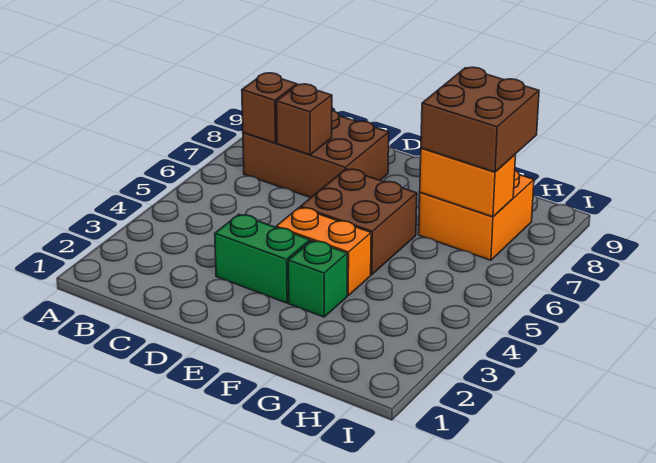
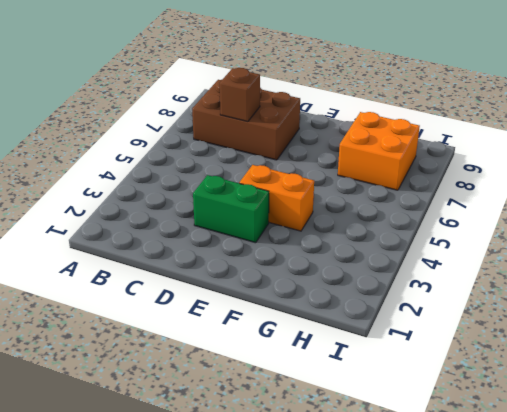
none -> brown brick E5:F6 level 1
none -> green brick F3 level 1

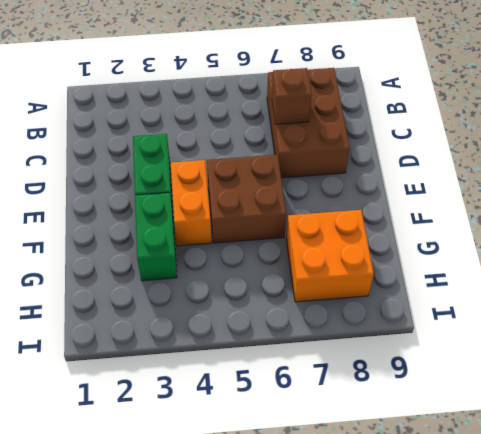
green brick F3:G3 level 1 -> green brick F3 level 1
none -> brown brick B7 level 2
none -> orange brick G7:H7 level 2

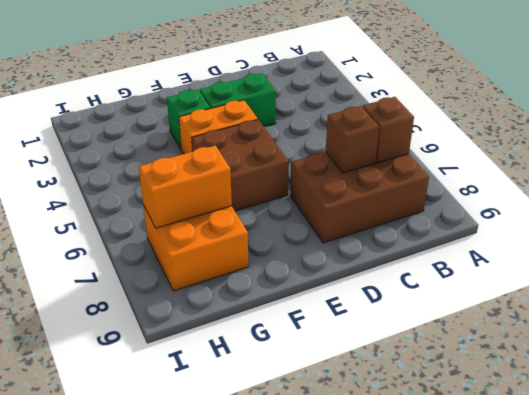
none -> brown brick G7:H8 level 3

